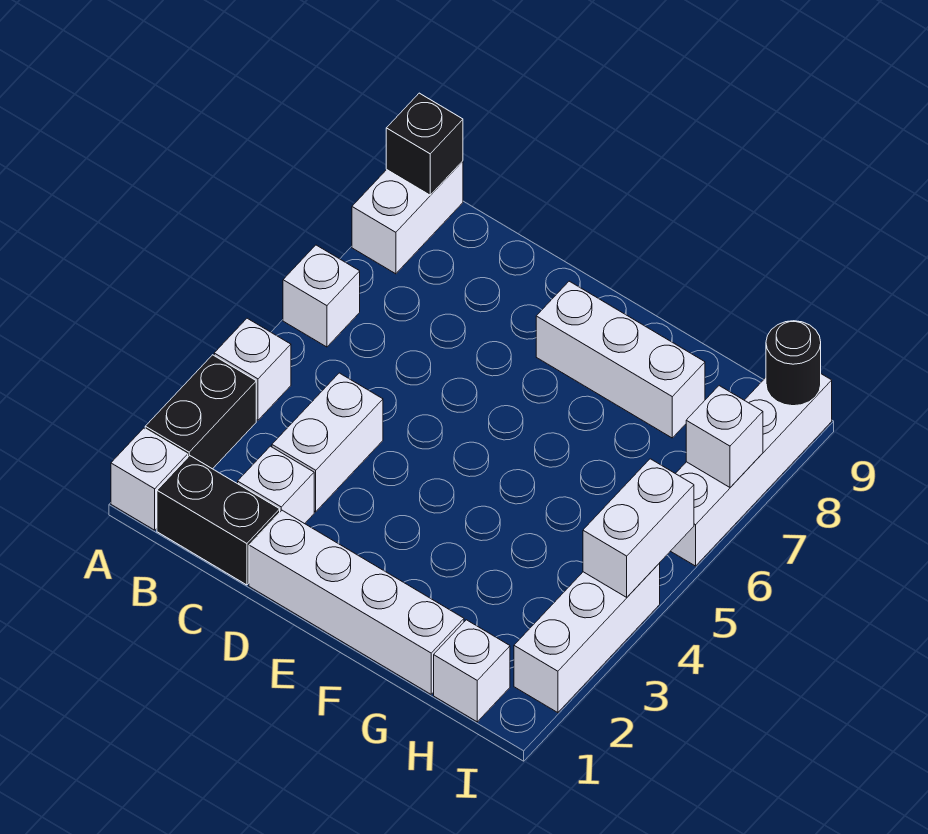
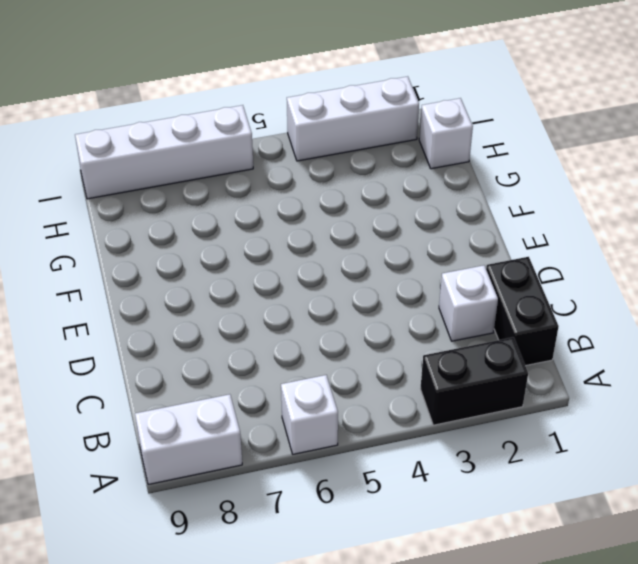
none -> white brick A1 level 1
none -> white brick A4 level 1
none -> white brick C3:C4 level 1

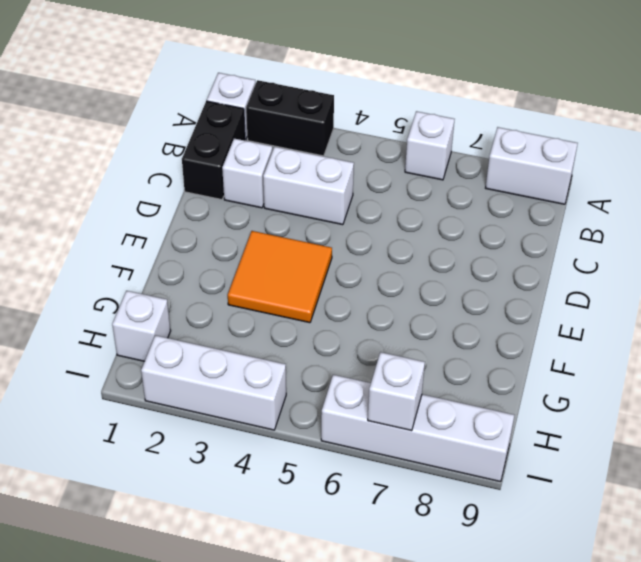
orange tile E3:F4 level 1 -> none
none -> white brick A4 level 1
none -> white brick D1:G1 level 1
none -> white brick E8:G8 level 1

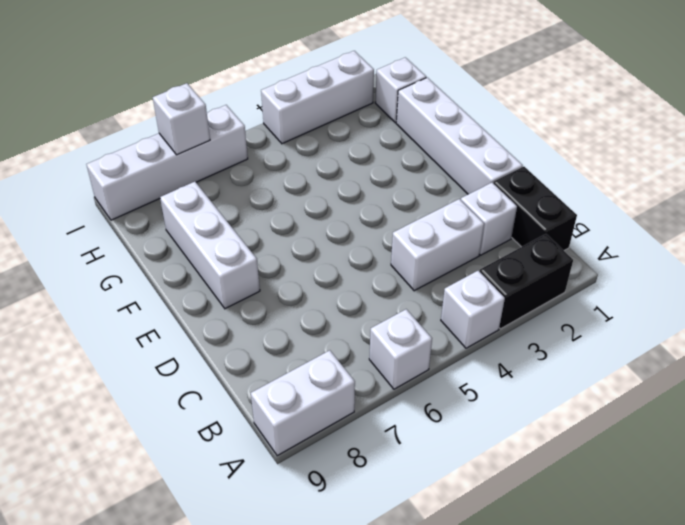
none -> white brick A1 level 1
none -> black brick A9 level 2
none -> white brick I4:I5 level 2

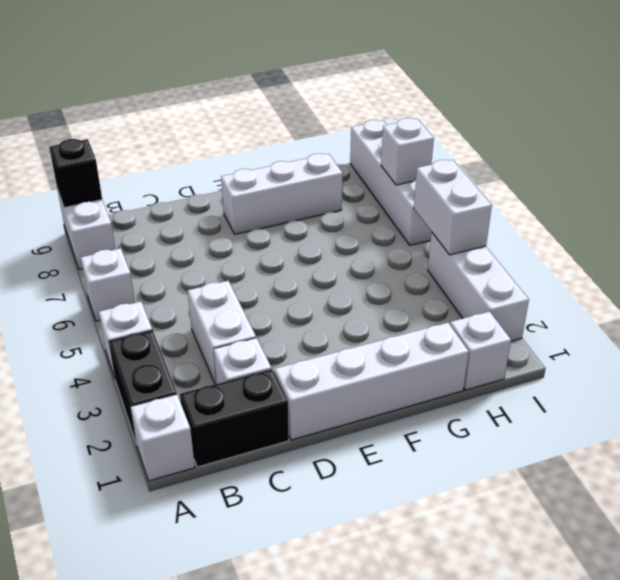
none -> black round brick I9 level 2

